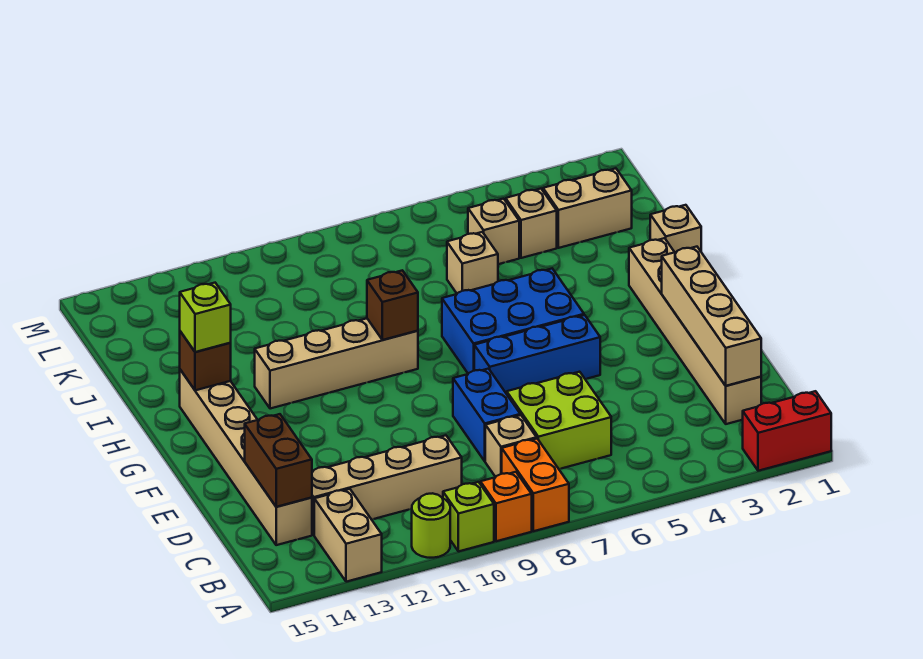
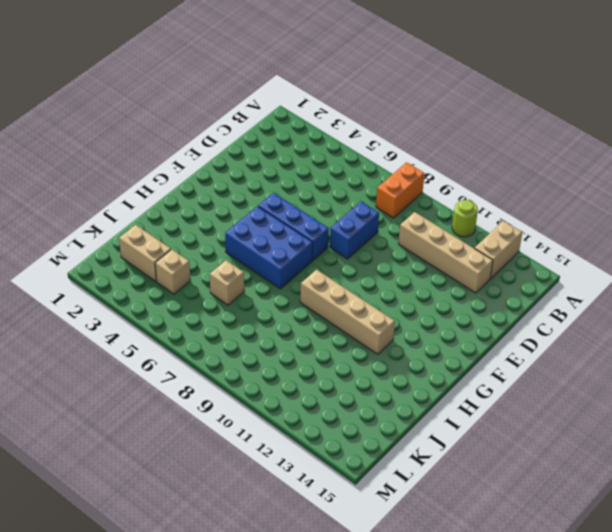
none -> red brick A1:A2 level 1
none -> orange brick A9 level 1
none -> lime brick A10 level 1

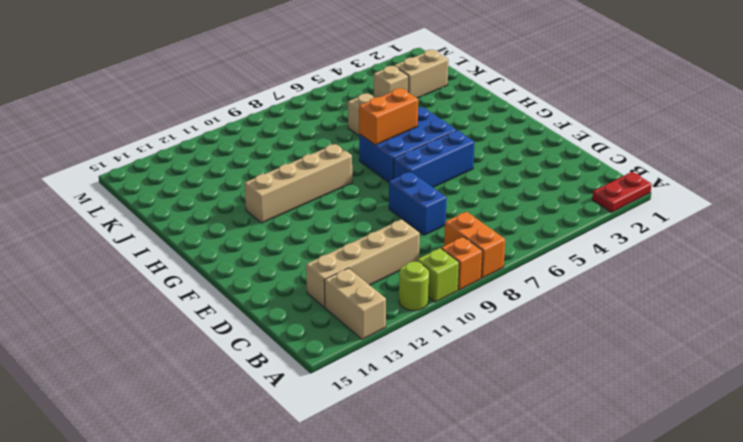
red plate A1:A2 level 1 -> red brick A1:A2 level 1
orange brick H6:H7 level 2 -> none
none -> tan brick C2:H2 level 1
none -> lime brick C6:D7 level 1
none -> tan brick C8 level 1

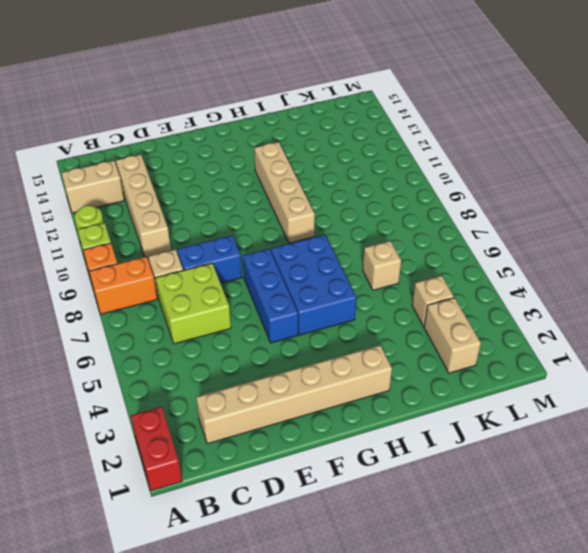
none -> tan brick C14:H14 level 1
none -> tan brick I1 level 1
none -> tan brick K5 level 1

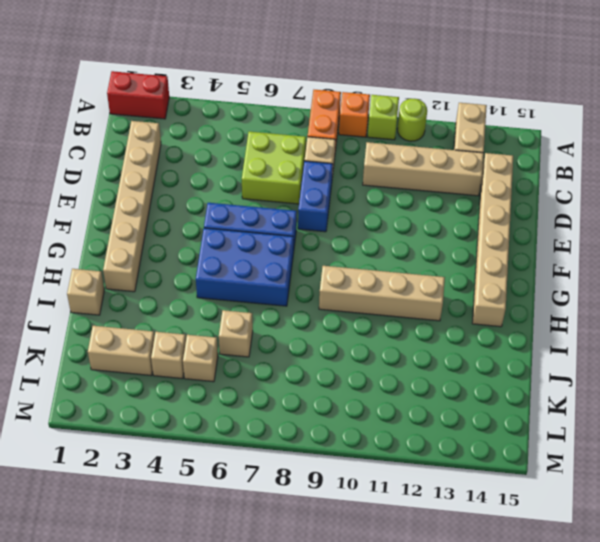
none -> tan brick C2:F2 level 2
none -> brown brick C14:D14 level 2
none -> brown brick H9 level 2

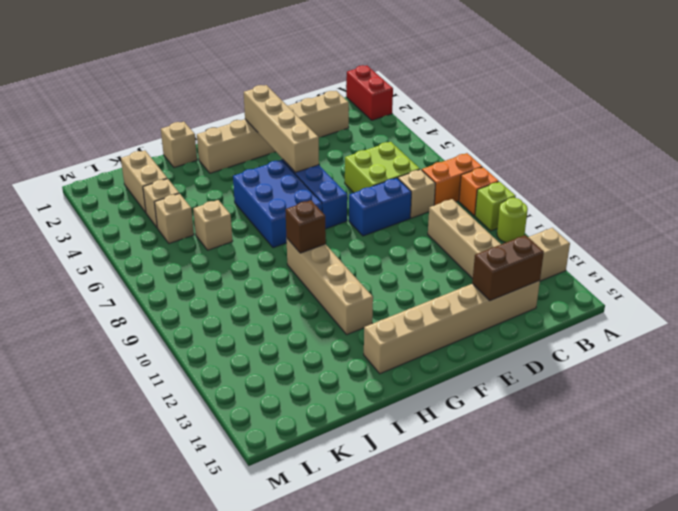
tan brick F2:F5 level 2 -> tan brick C2:F2 level 2
none -> brown brick H14 level 2
none -> lime brick H14 level 3

